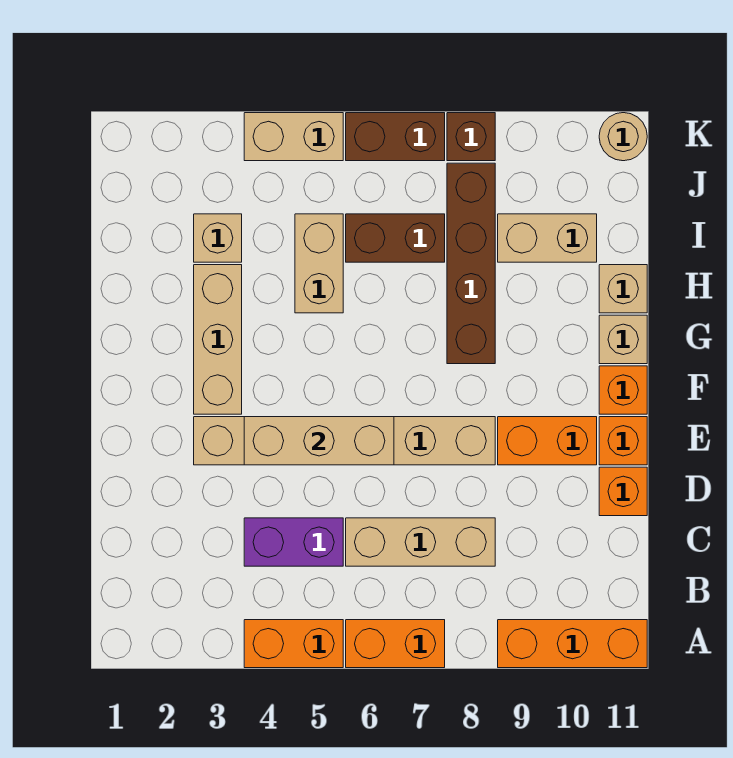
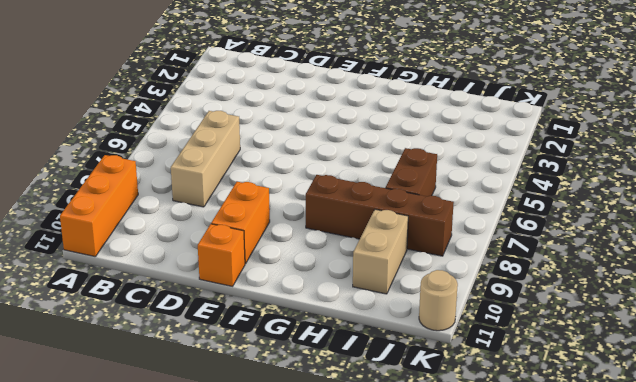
none -> orange brick A4:A5 level 1
none -> orange brick A6:A7 level 1
none -> purple brick C4:C5 level 1

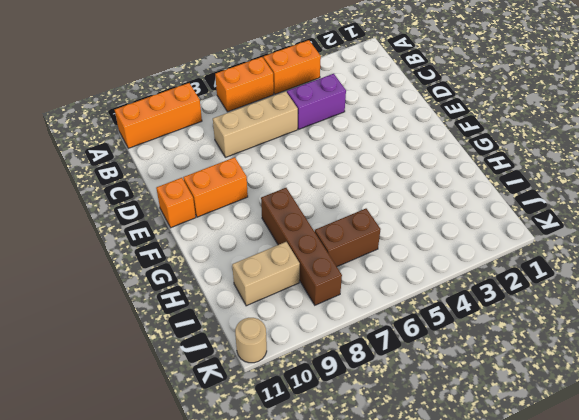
none -> orange brick D11 level 1
none -> tan brick E3:E8 level 1
none -> tan brick F3:H3 level 1

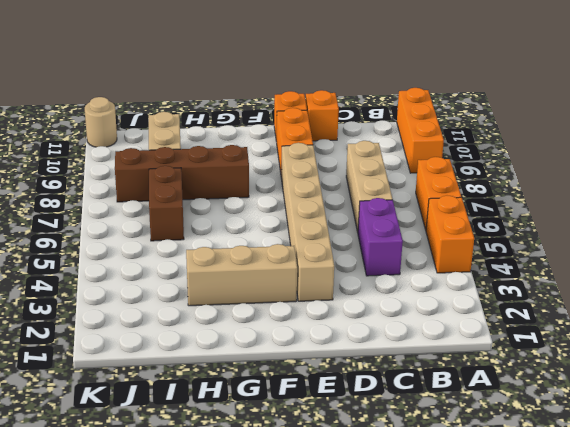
none -> orange brick F11 level 1
none -> tan brick G11 level 1
none -> tan brick H5:I5 level 1

